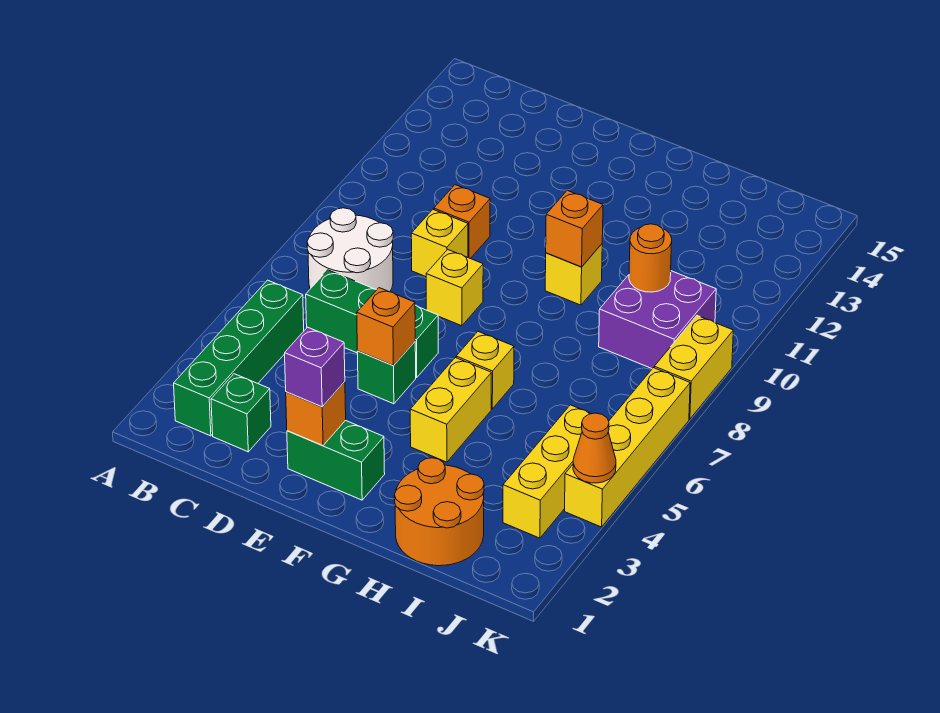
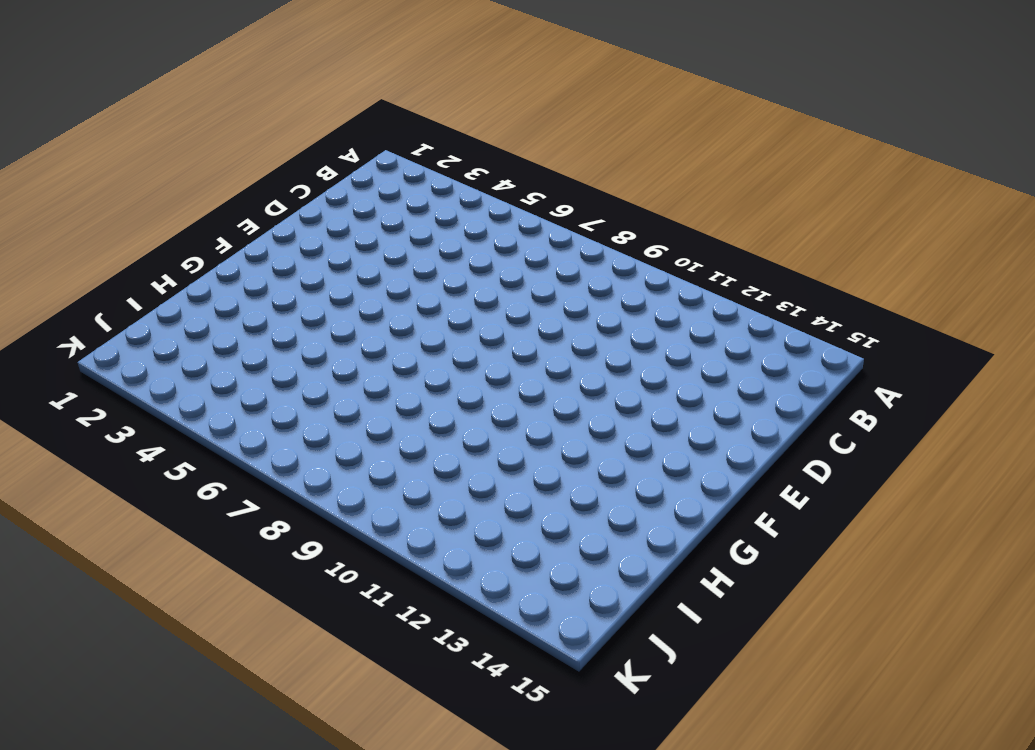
none -> green brick B2:B5 level 1
none -> white round brick B7:C8 level 1
none -> green brick C2 level 1

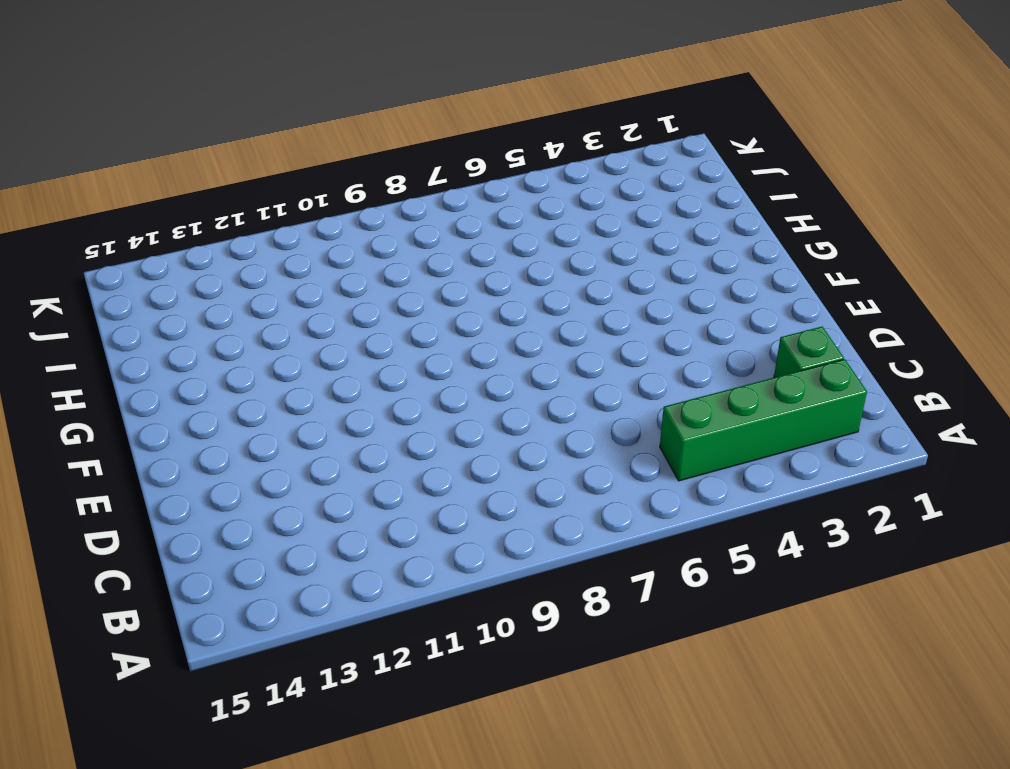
none -> white round brick B7:C8 level 1
none -> green brick C6:E6 level 1
none -> yellow brick D9 level 1

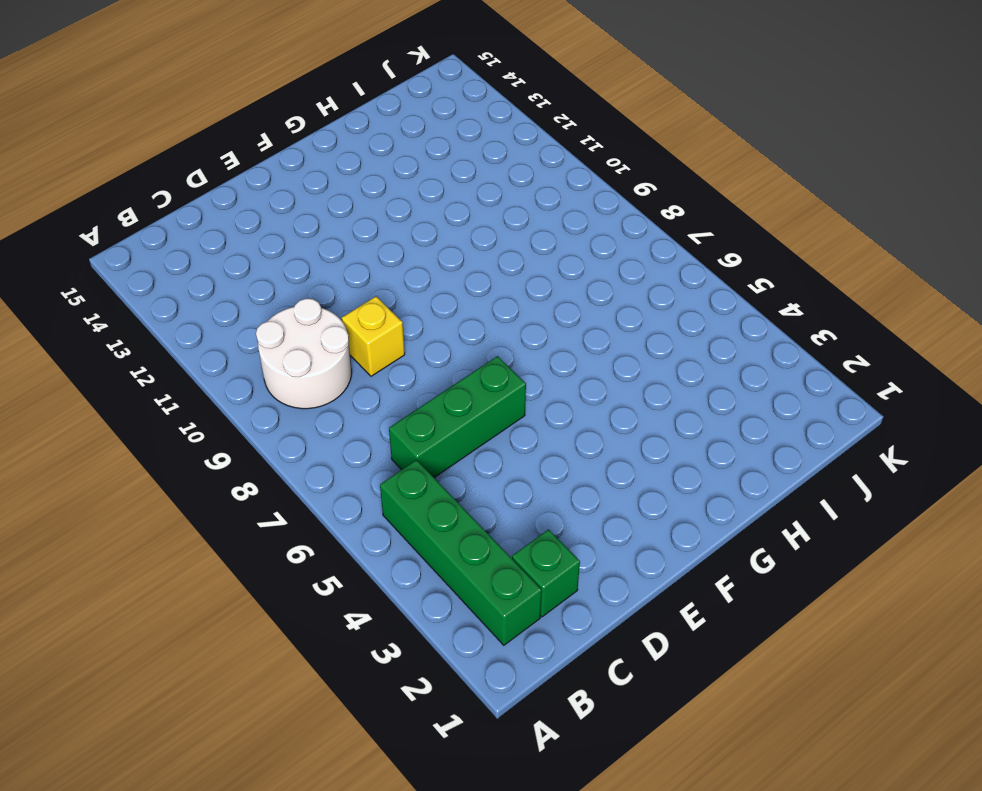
white round brick B9:C10 level 1 -> white round brick B7:C8 level 1
none -> orange brick D10 level 1
none -> green brick E2:F2 level 1
none -> green brick E5 level 1

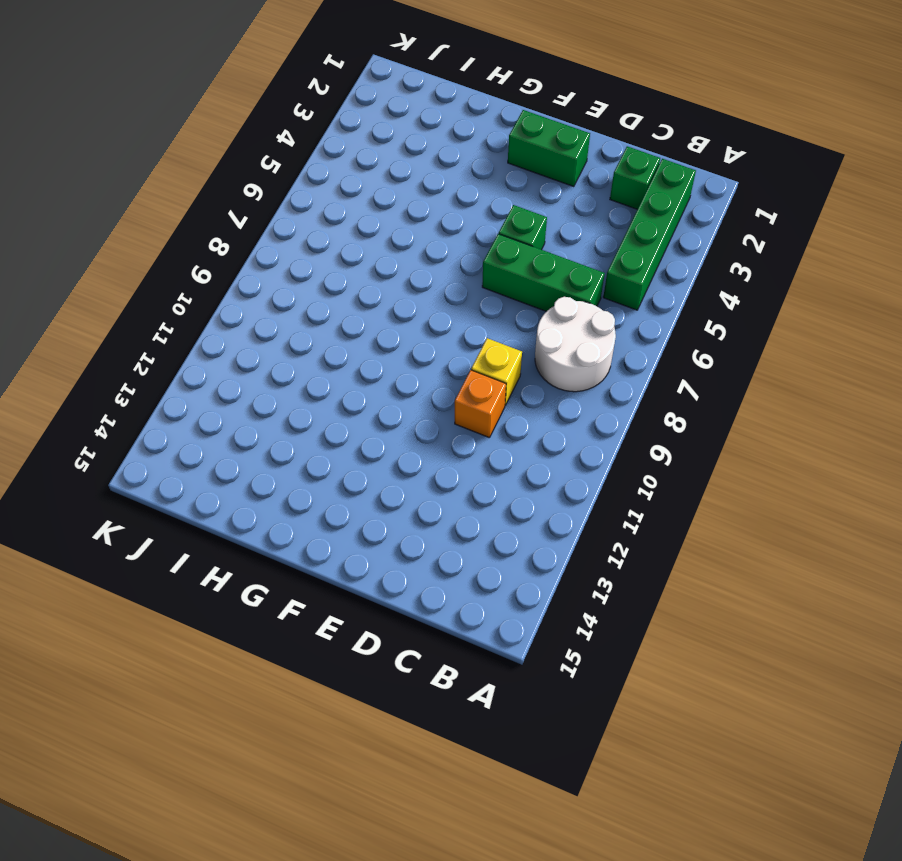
none -> yellow brick E8 level 1
none -> yellow brick G4:G5 level 1
none -> yellow brick G6 level 1

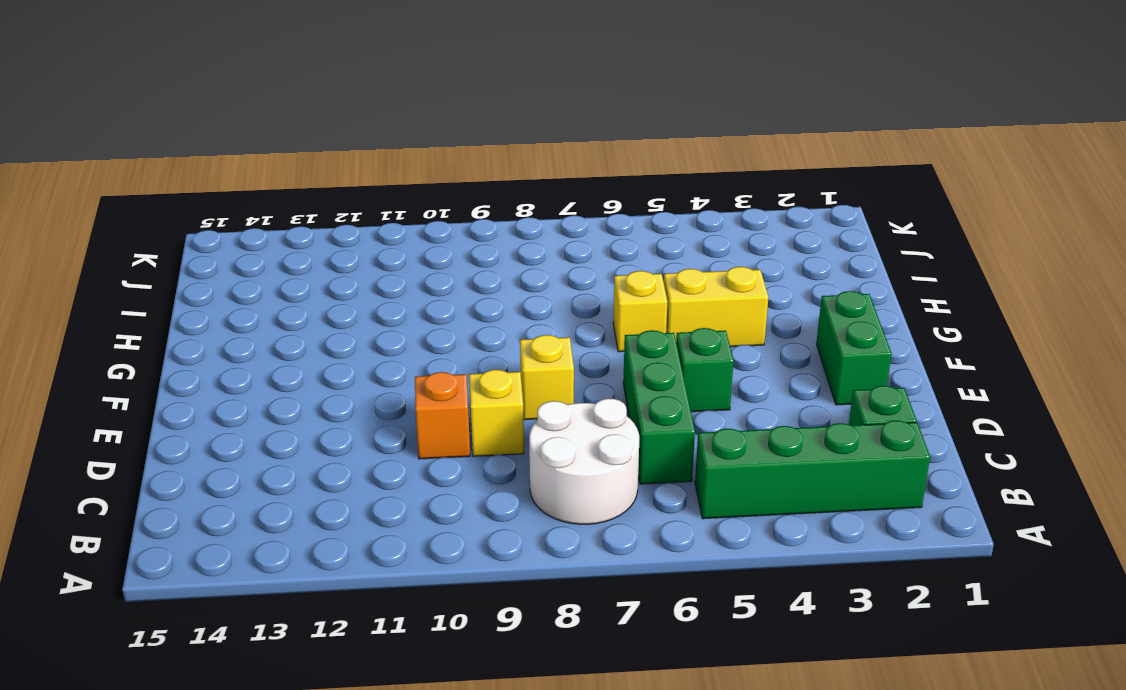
none -> yellow brick G10 level 1
none -> orange round brick H1:I2 level 1
none -> purple brick I9:J10 level 1

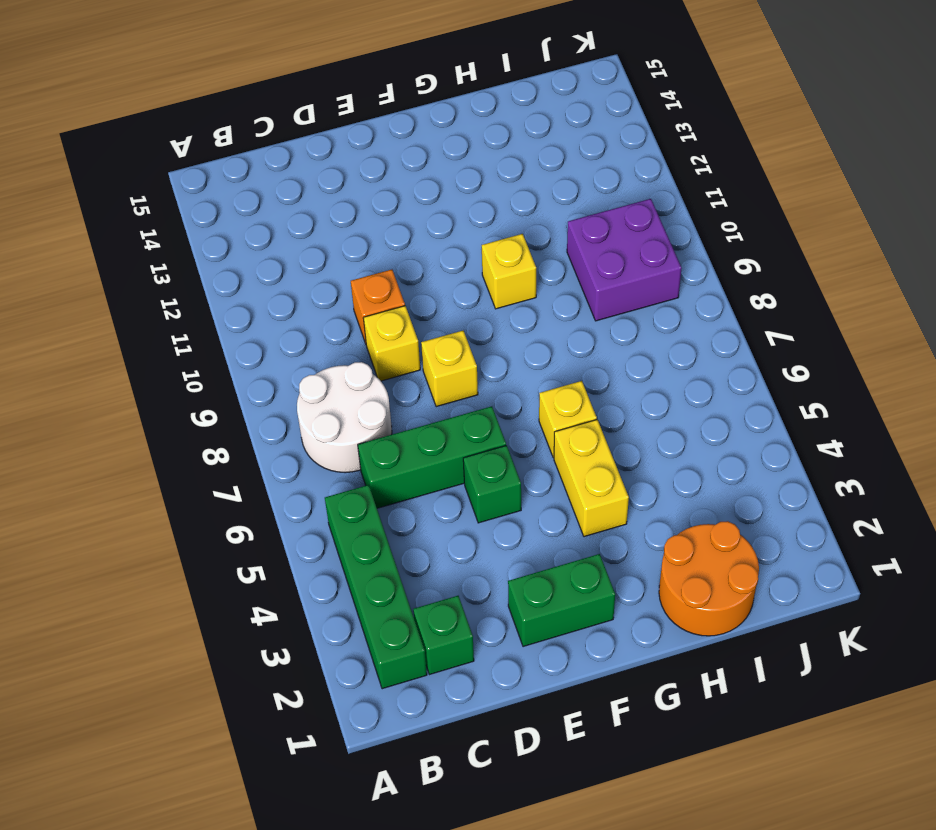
none -> yellow brick J3:J5 level 1
none -> yellow brick K4:K7 level 1
none -> yellow brick K8:K9 level 1

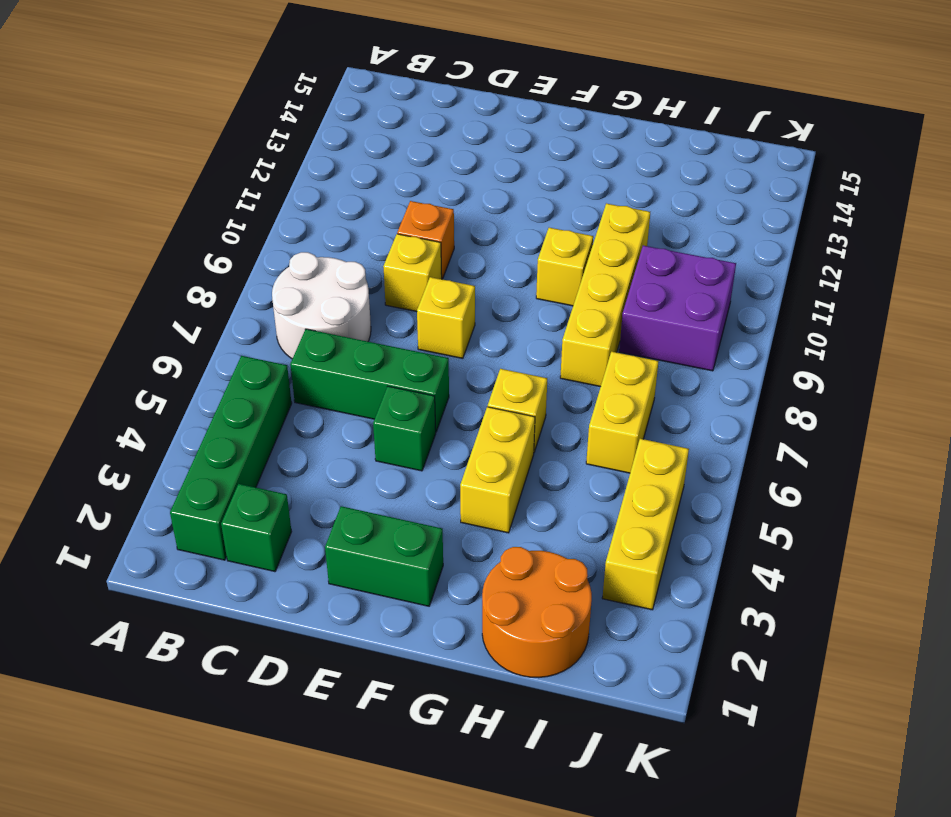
yellow brick H8:H11 level 1 -> yellow brick K4:K7 level 1
yellow brick I6:I7 level 1 -> yellow brick K8:K9 level 1
none -> orange brick E2 level 2
none -> orange brick E5 level 2
none -> orange brick G10 level 2

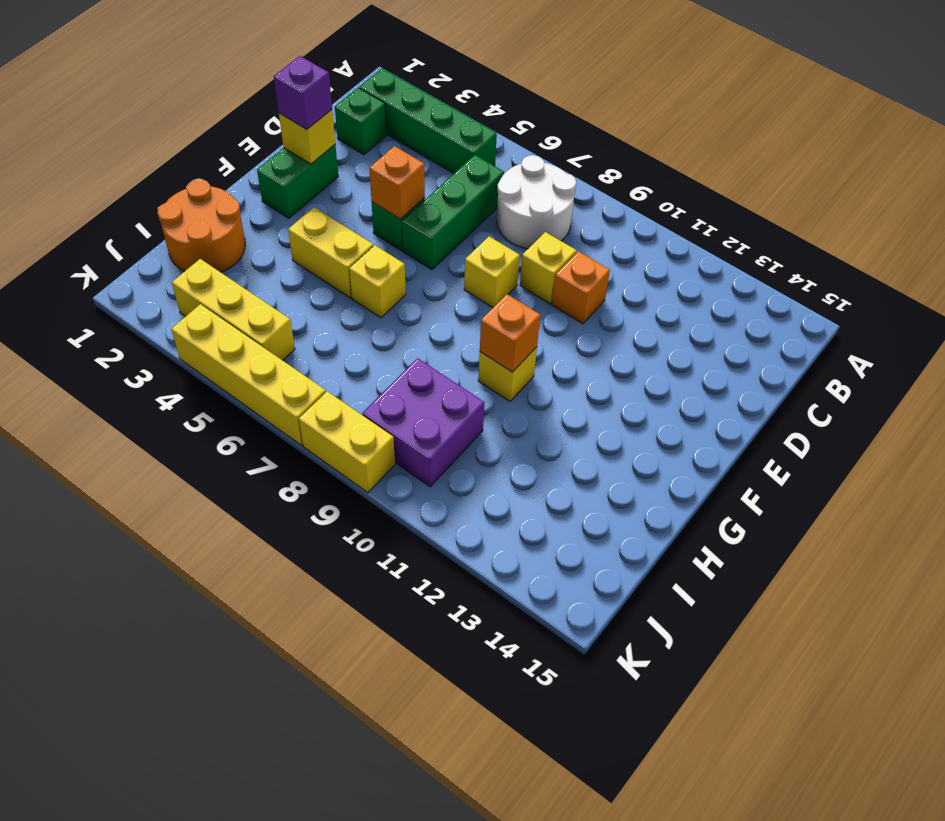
yellow brick E2 level 2 -> orange brick E2 level 2
none -> orange round brick I10 level 2
none -> orange cone K4 level 2

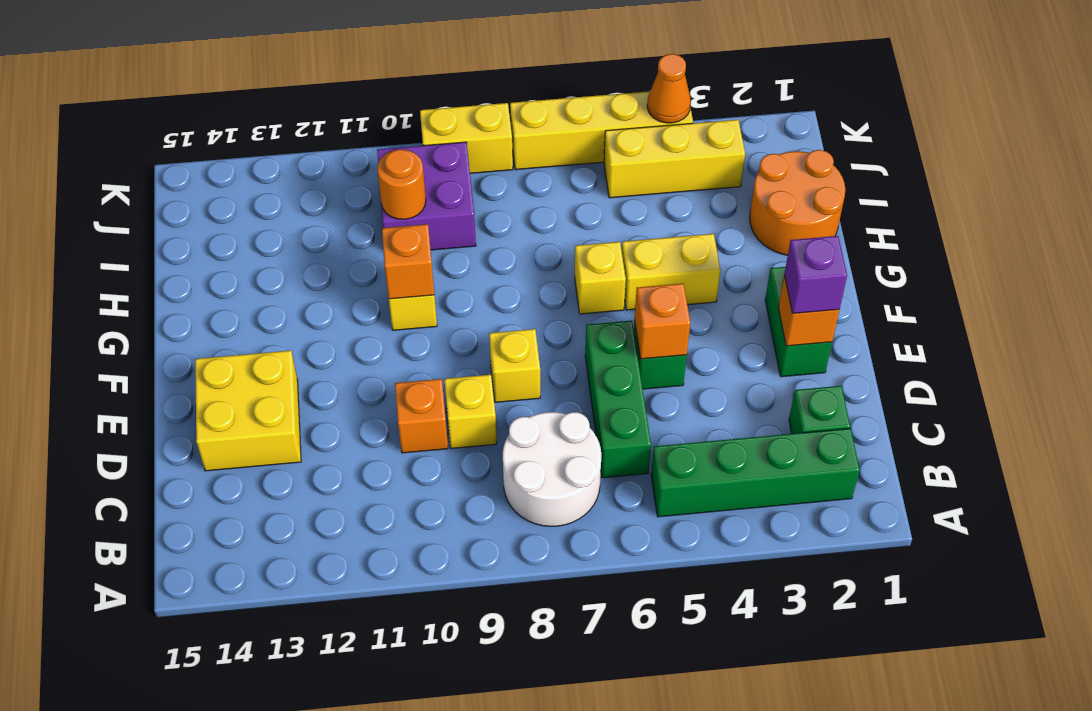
yellow brick D13:E14 level 1 -> none

